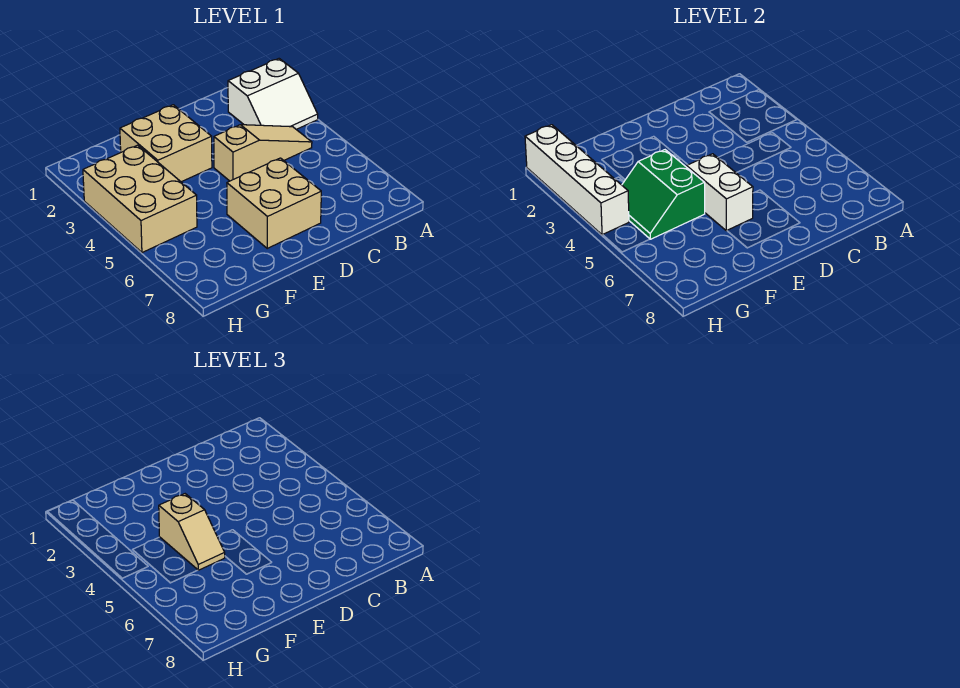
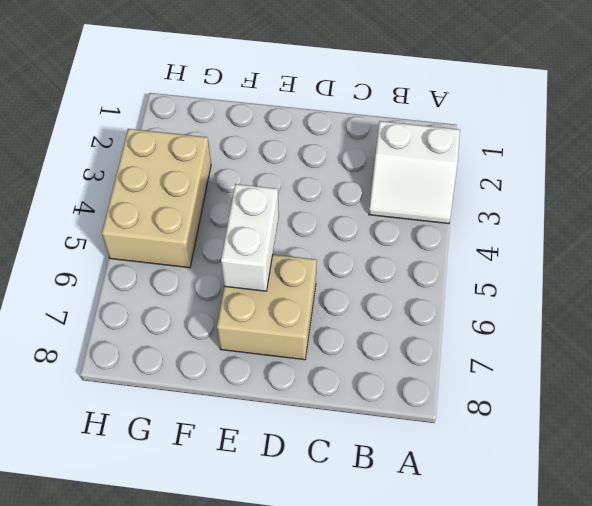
none -> tan slope B4:D4 level 1 top D
none -> tan brick E2:F3 level 1

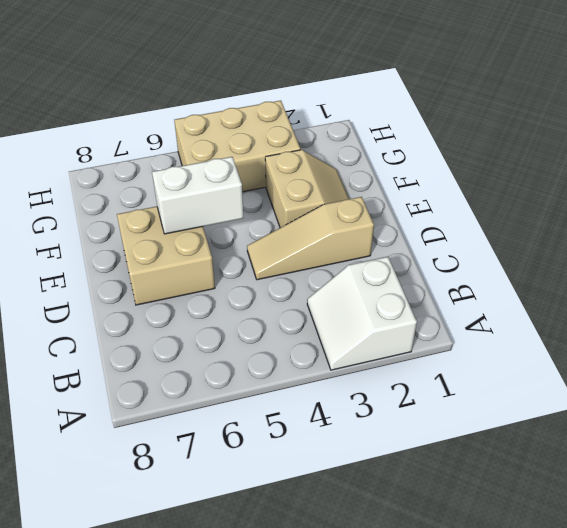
tan slope D2:D4 level 1 top 2 -> tan slope B4:D4 level 1 top D
tan slope E2:F3 level 1 top 3 -> tan brick E2:F3 level 1
none -> green slope F4:G5 level 2 top F
none -> white brick H1:H4 level 2

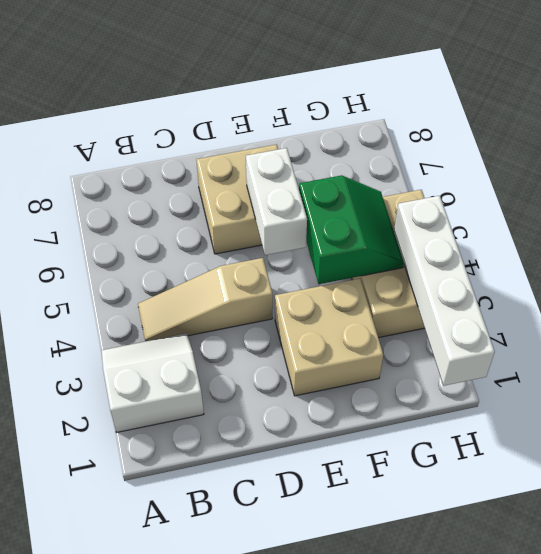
none -> tan slope F4:F5 level 3 top 4

